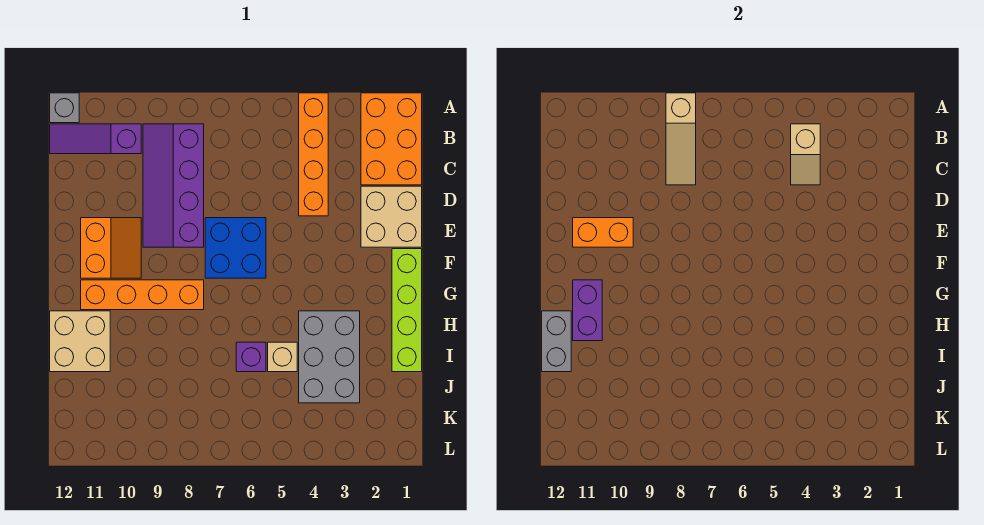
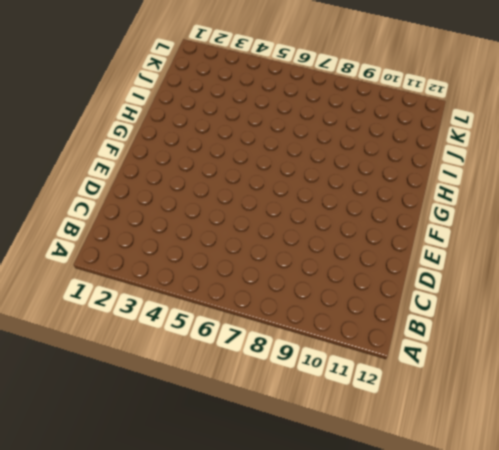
none -> orange brick A1:C2 level 1
none -> orange brick A4:D4 level 1
none -> grey brick A12 level 1

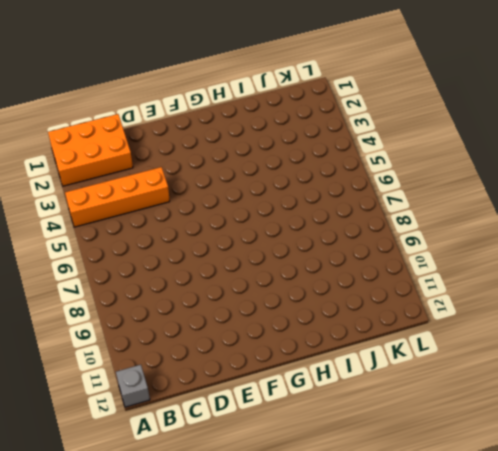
none -> purple slope B8:E9 level 1 top 8
none -> purple slope B10:B12 level 1 top 10
none -> tan brick D1:E2 level 1

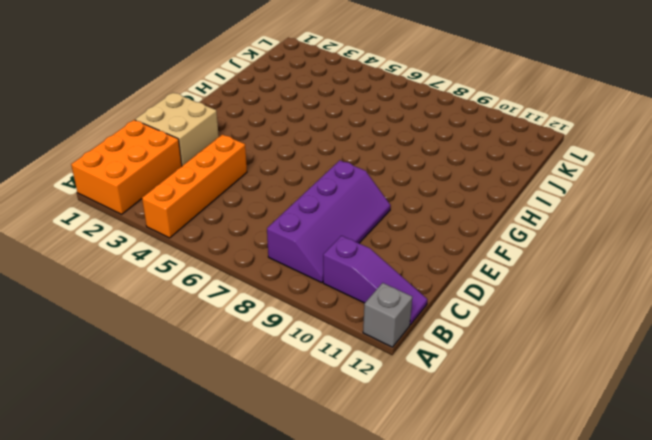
none -> blue brick E6:F7 level 1
none -> orange slope E10:F11 level 1 top 11
none -> lime brick F1:I1 level 1

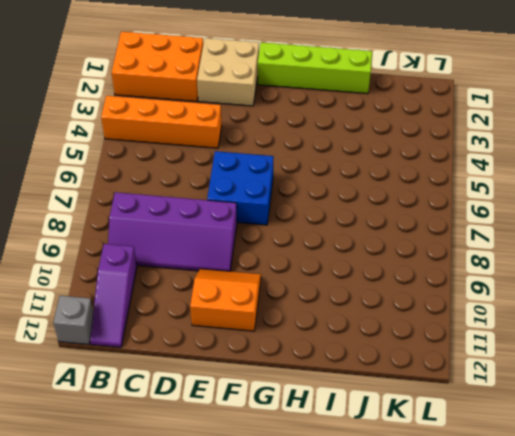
none -> orange brick G8:G11 level 1
none -> grey brick H3:J4 level 1
none -> tan brick H11:I12 level 1

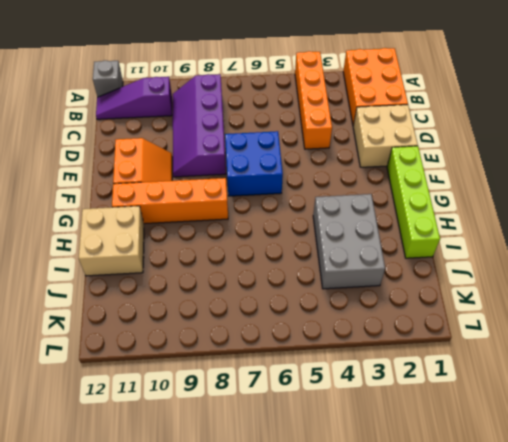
none -> tan brick I5 level 1
none -> purple brick I6 level 1
none -> tan slope A8:C8 level 2 top A

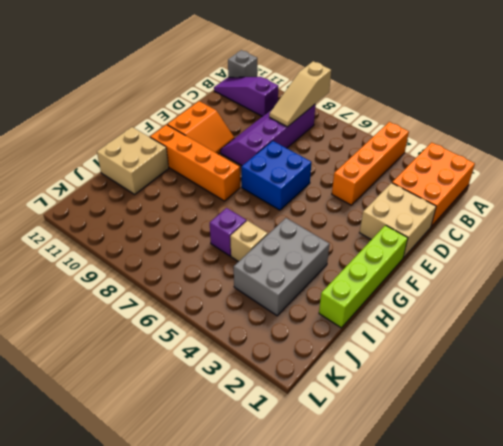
none -> tan slope B4:C4 level 2 top B
none -> orange brick E10:E11 level 2
none -> purple brick G11:H11 level 2

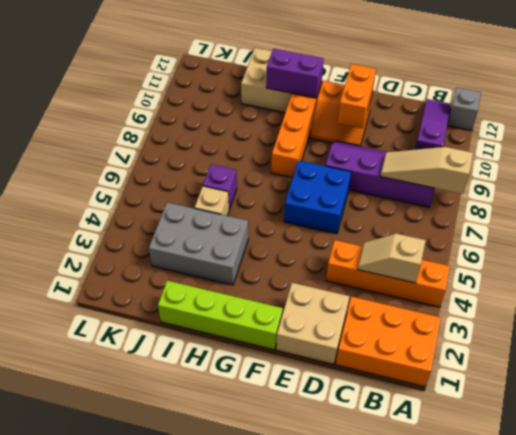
none -> grey brick H12:I12 level 2

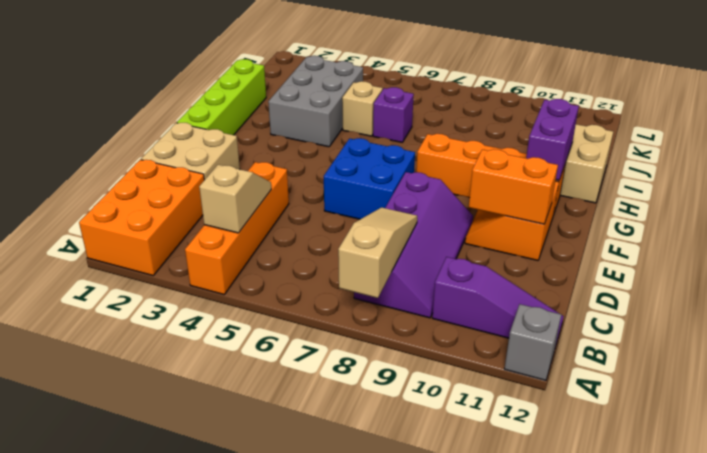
none -> grey brick H12:I12 level 2

